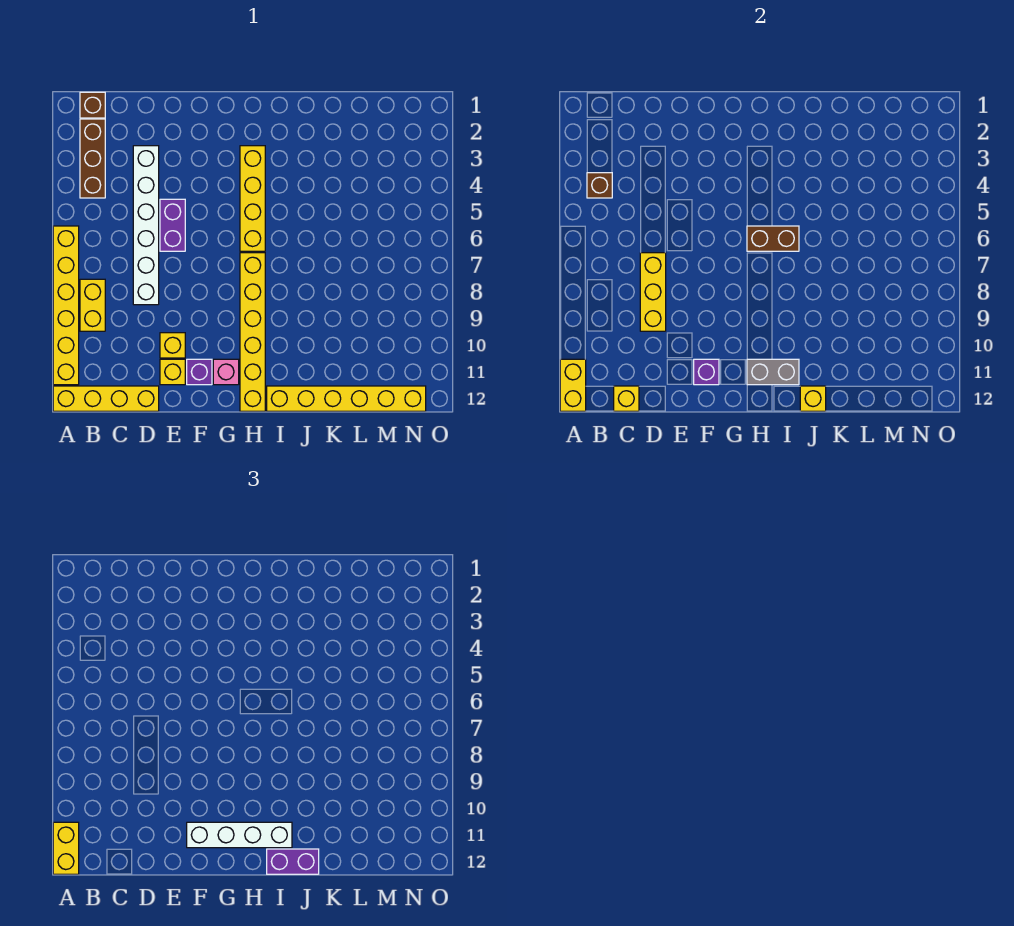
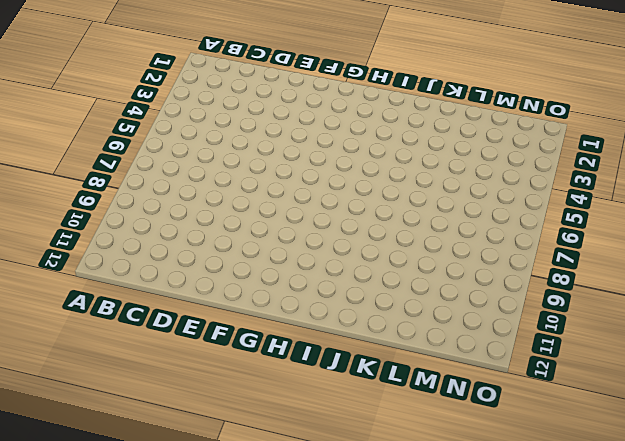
none -> yellow brick A6:A11 level 1
none -> yellow brick A12:D12 level 1
none -> brown brick B1 level 1

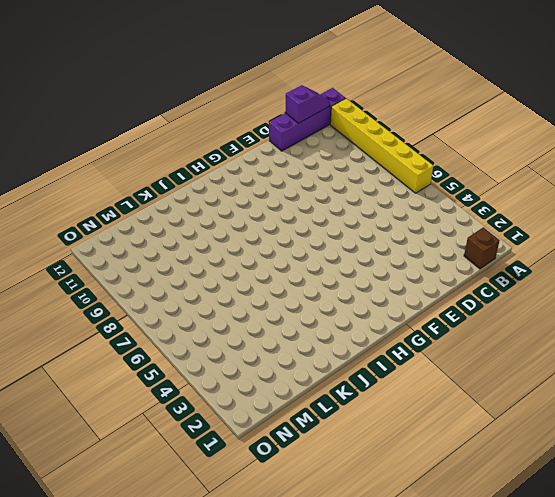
purple brick A12:D12 level 1 -> yellow brick A12:D12 level 1
purple slope B12:C12 level 2 top C -> yellow brick C12 level 2
none -> brown brick B2:B4 level 1
none -> yellow brick B8:B9 level 1
none -> white brick D3:D8 level 1

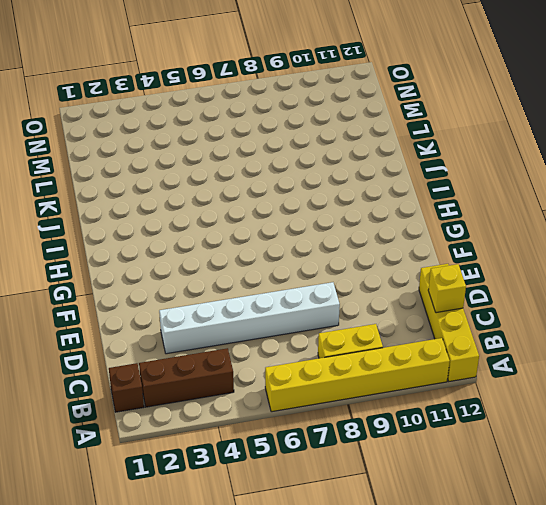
none -> purple brick E5:E6 level 1
none -> yellow brick E10 level 1
none -> yellow brick E11 level 1

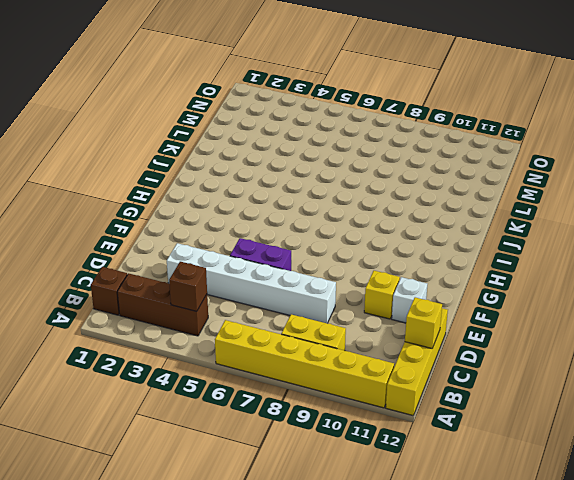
white brick E11 level 1 -> yellow brick E11 level 1
none -> purple brick F11 level 1
none -> pink brick G11 level 1
none -> yellow brick H3:H6 level 1

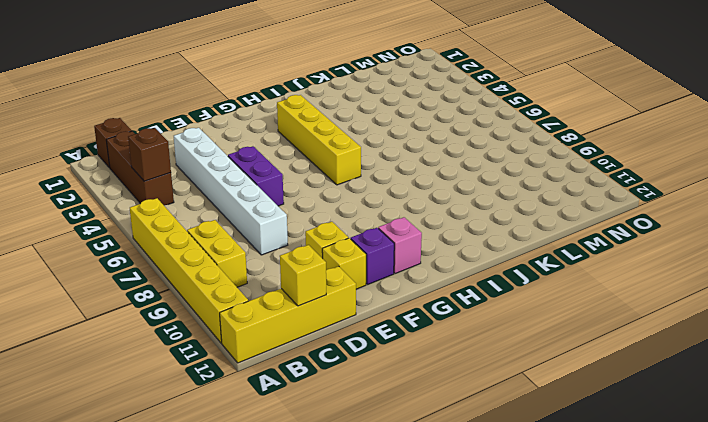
none -> yellow brick H7:H12 level 1
none -> yellow brick I12:N12 level 1
none -> yellow brick A11:A12 level 2

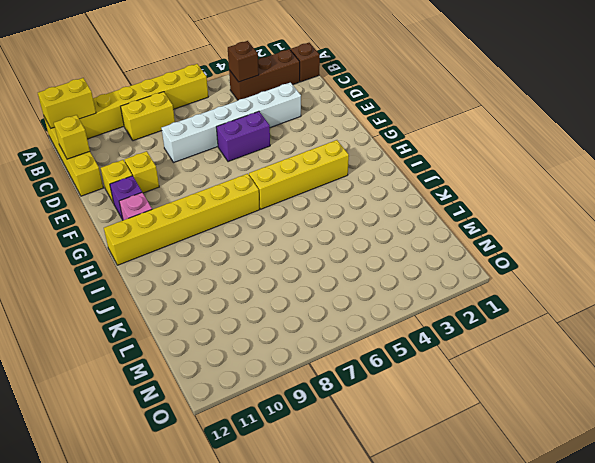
none -> yellow brick I12:N12 level 1
none -> yellow brick D7:D9 level 2
none -> purple brick F11 level 2

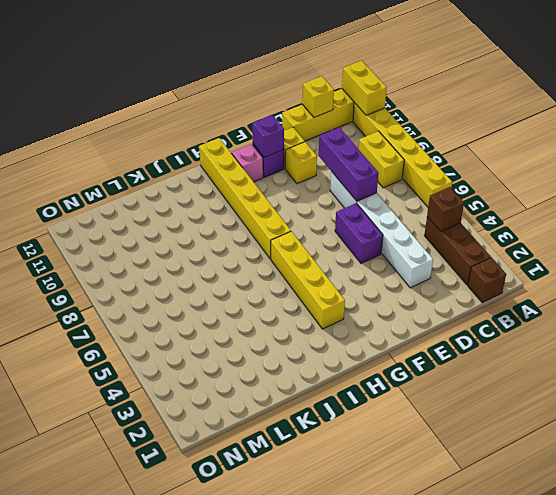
purple brick D7:D9 level 2 -> yellow brick D7:D9 level 2
none -> yellow brick I12:N12 level 1
none -> brown brick H6:I6 level 2
none -> grey brick H11:I11 level 2

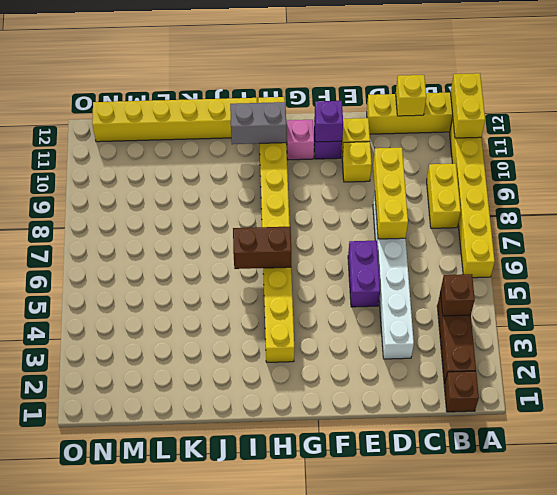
none -> yellow brick J12 level 2
none -> yellow brick A11:A12 level 3
none -> white brick F11:I11 level 3

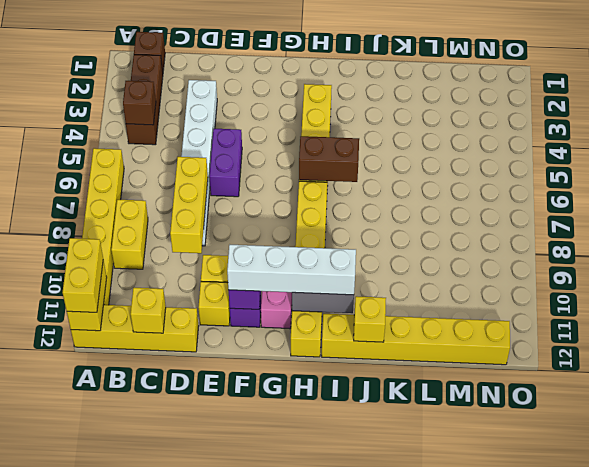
none -> purple brick I12:J12 level 3

